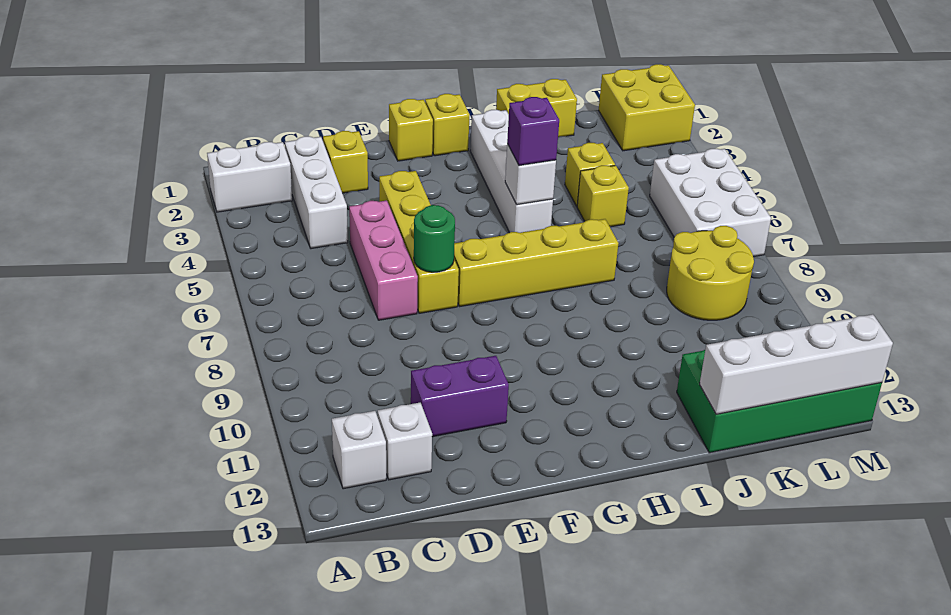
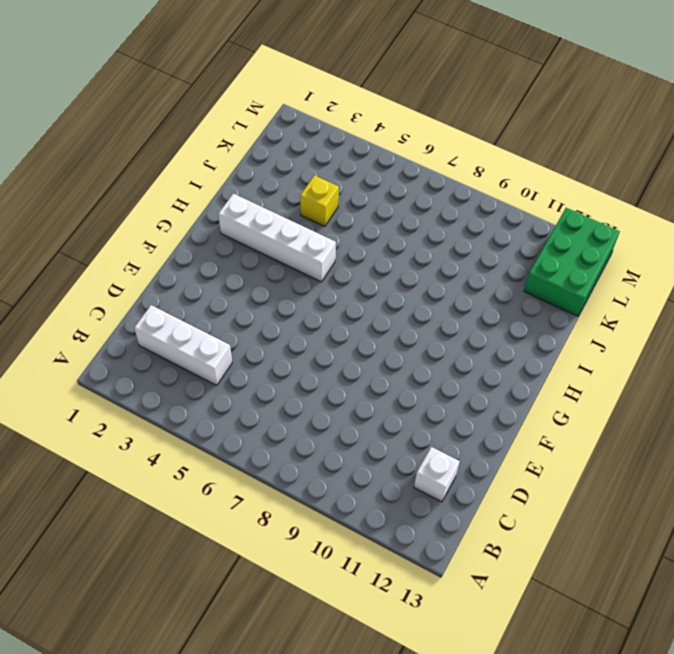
green brick K12:M13 level 1 -> green brick J12:M13 level 1
none -> white brick A2:B2 level 1
none -> white brick B12 level 1
none -> yellow brick D2 level 1

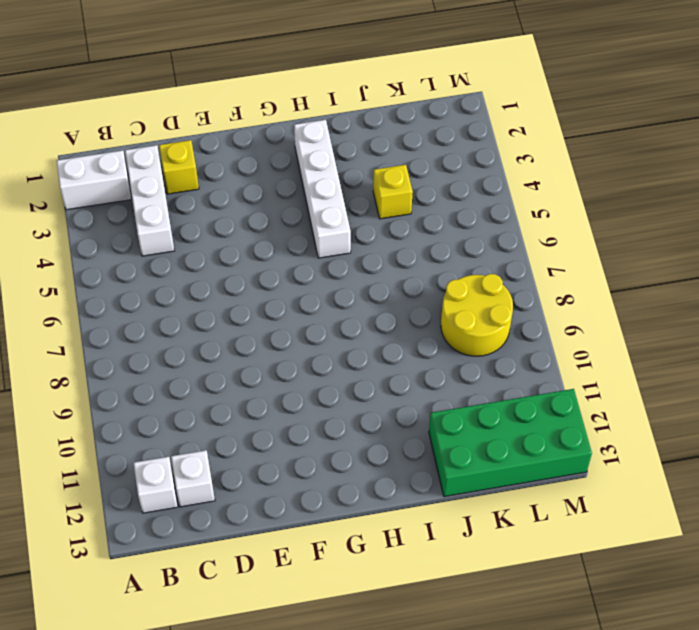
none -> pink brick D5:D7 level 1
none -> purple brick D11:E11 level 1
none -> yellow brick E4:E7 level 1

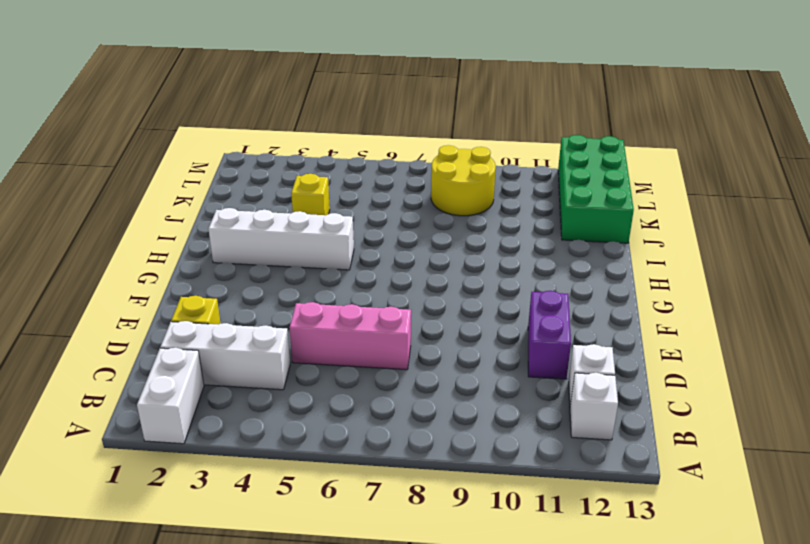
none -> yellow brick E4:E7 level 1
none -> yellow brick F1 level 1
none -> yellow brick F7:I7 level 1

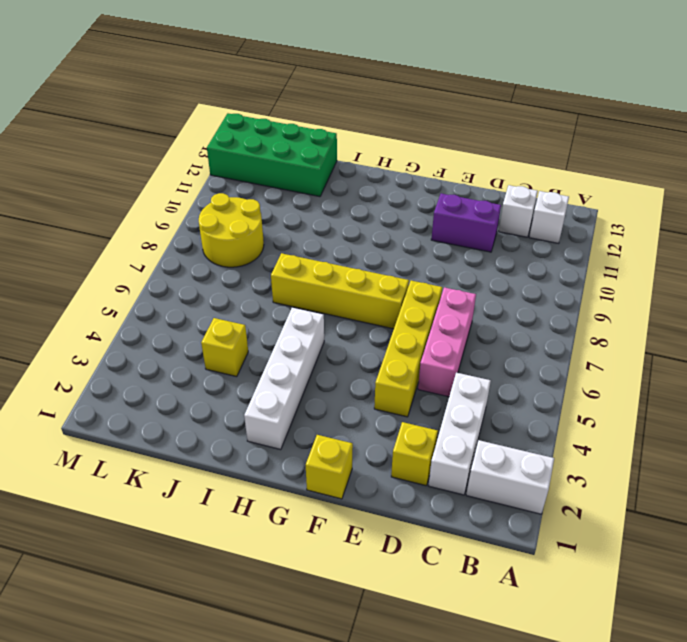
none -> yellow brick G1 level 1
none -> yellow brick I1:J1 level 1
none -> yellow brick J5 level 1

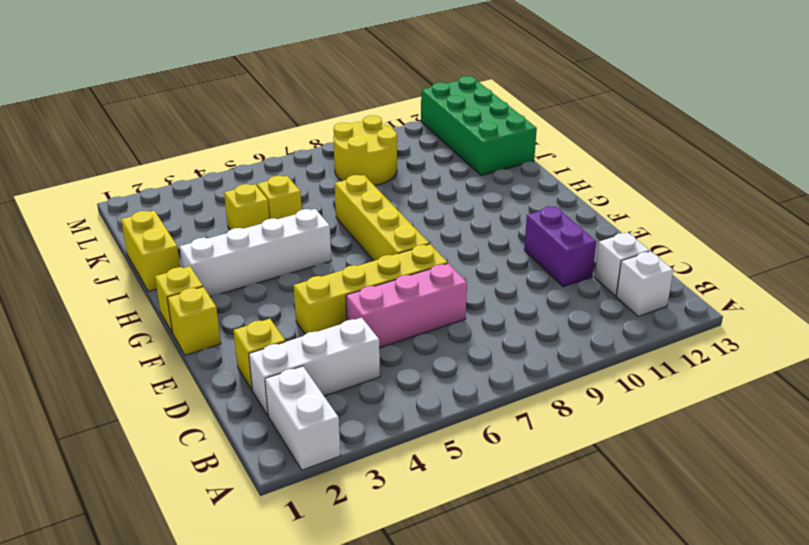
none -> yellow brick L1:M2 level 1
none -> white brick L5:M7 level 1
none -> green round brick E7 level 2

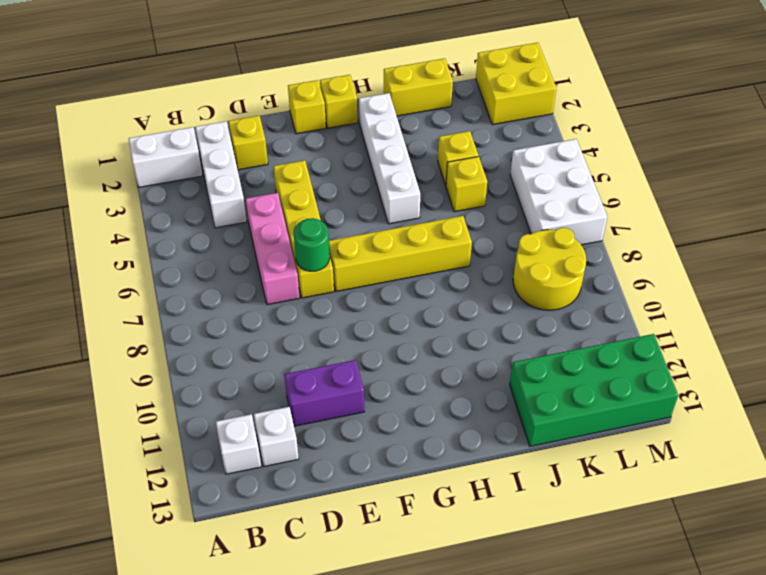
none -> white brick H5 level 2
none -> white brick J13:M13 level 2
none -> purple brick H5 level 3

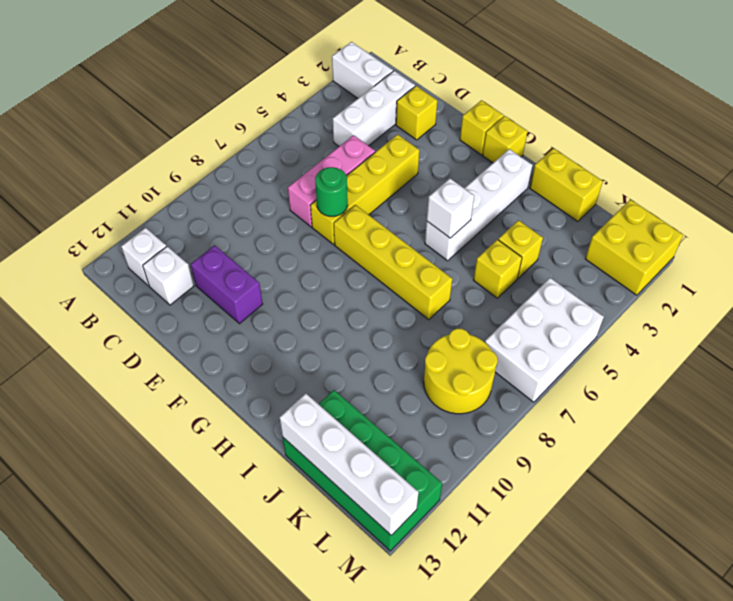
none -> purple brick H5 level 3

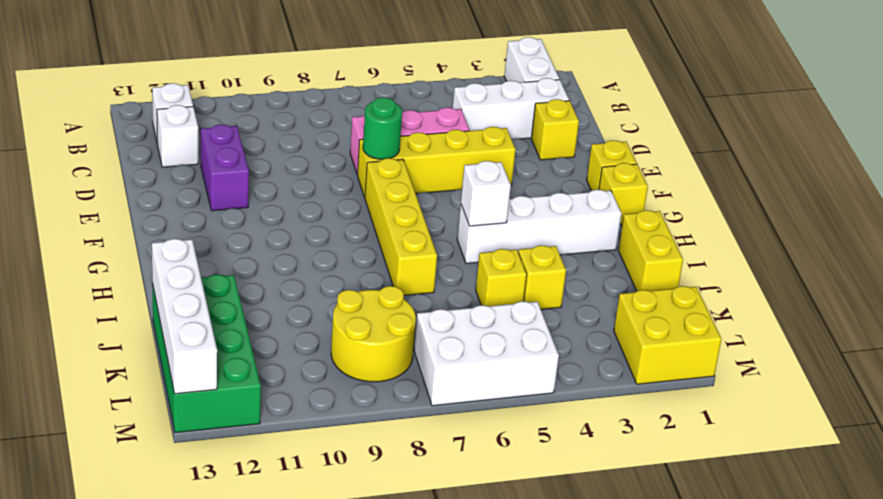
none -> purple brick H5 level 3

